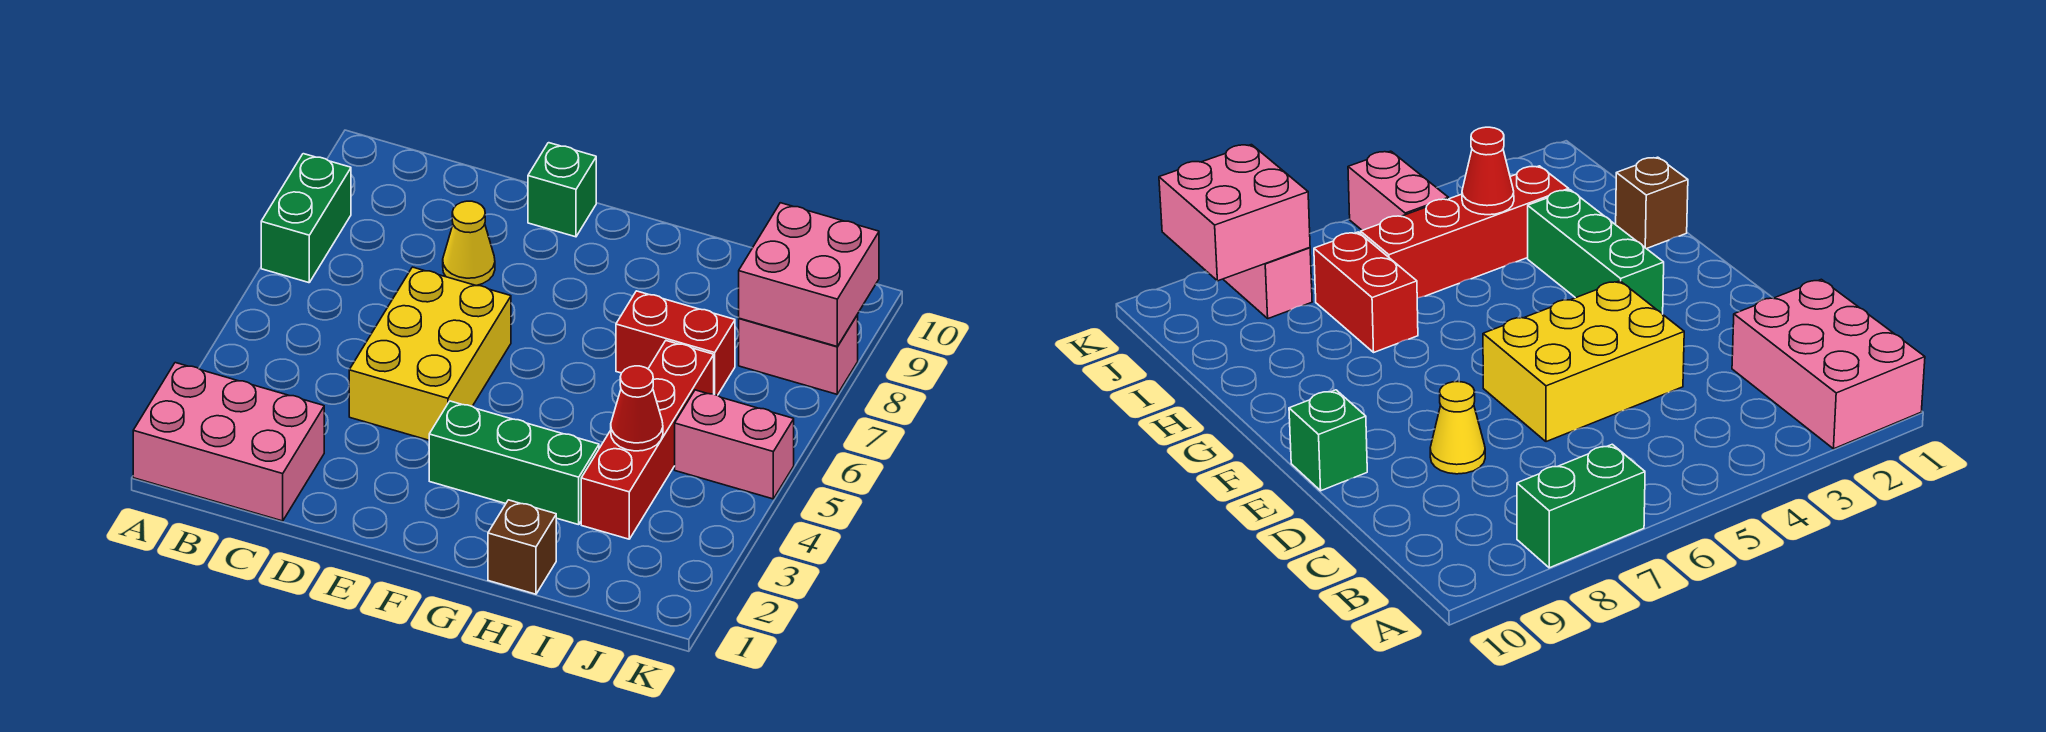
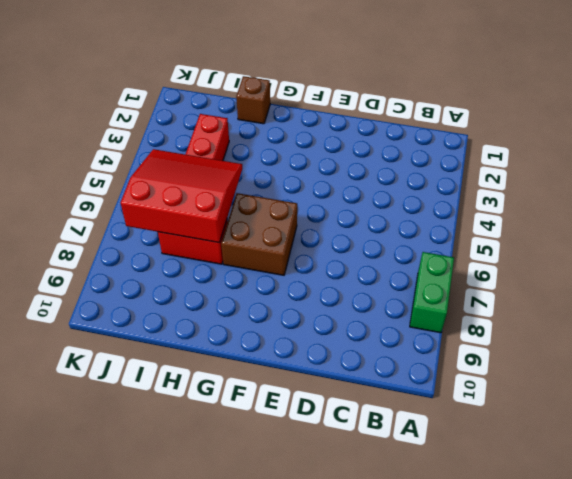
brown brick F6:G7 level 1 -> none
red slope H5:J7 level 2 top 7 -> none
none -> pink brick A1:C2 level 1
none -> yellow brick D4:E6 level 1
none -> yellow cone D8 level 1

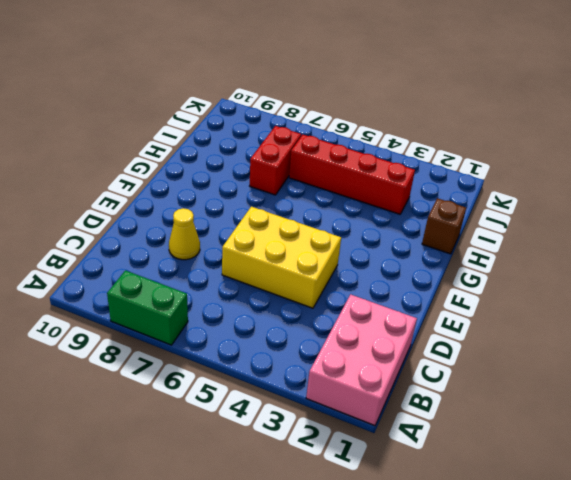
none -> green brick E10 level 1
none -> green brick F3:H3 level 1
none -> pink brick J5:K5 level 1

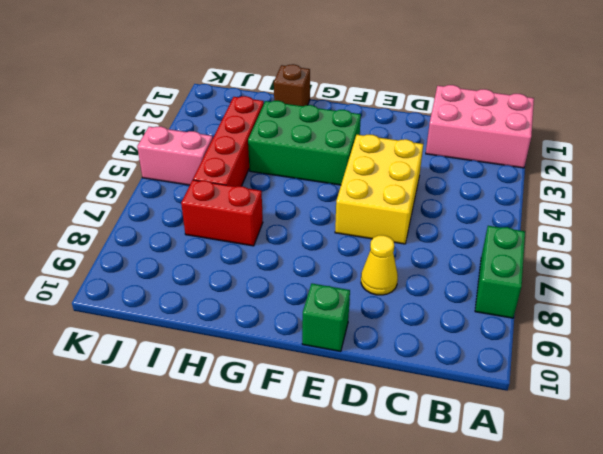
green brick F3:H4 level 1 -> green brick F3:H3 level 1
none -> pink brick J8:K8 level 1
none -> red cone I4 level 2
none -> pink brick J8:K9 level 2

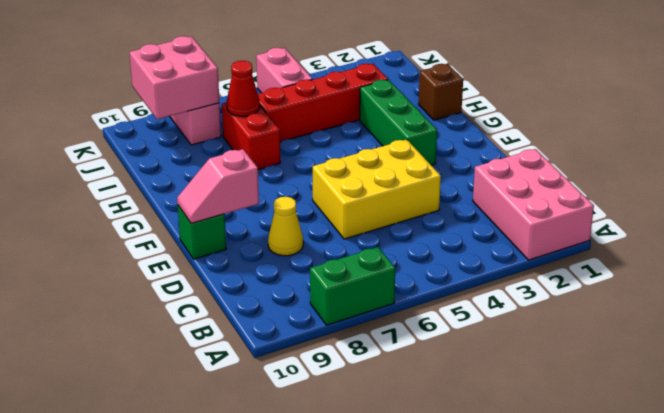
pink slope E9:E10 level 2 top 9 -> none
red cone I7 level 2 -> red cone I4 level 2

